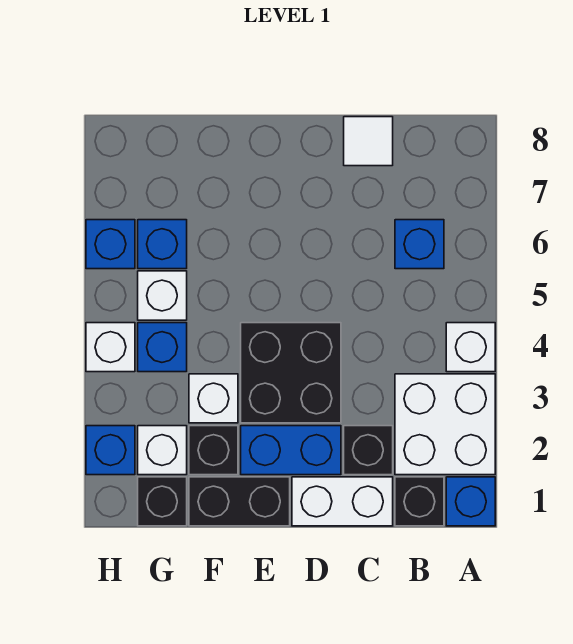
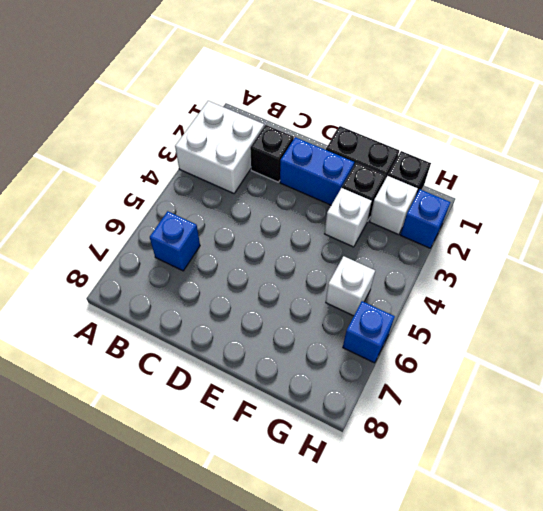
none -> blue brick A1 level 1
none -> white brick A4 level 1
none -> black brick B1 level 1

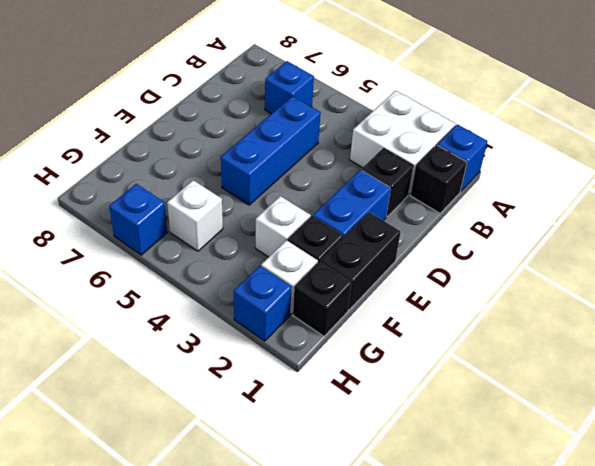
blue brick C5:E5 level 1 -> none
none -> white brick A4 level 1
none -> white brick C1:D1 level 1
none -> white tile C8 level 1

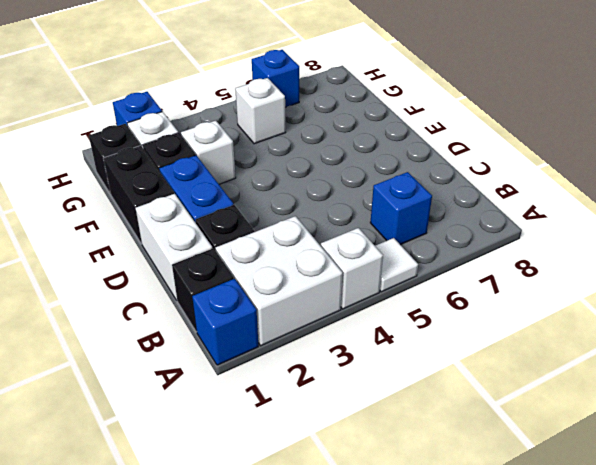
white tile A5 level 1 -> white tile C8 level 1
none -> black brick D3:E4 level 1
none -> blue brick G4 level 1
none -> blue brick G6 level 1

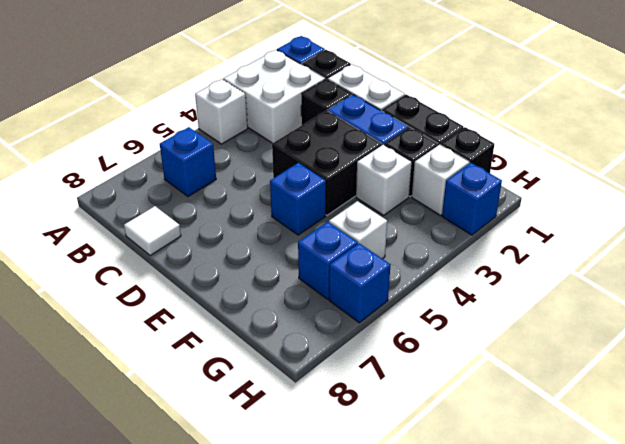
blue brick E5 level 1 -> blue brick G4 level 1
none -> white brick H4 level 1

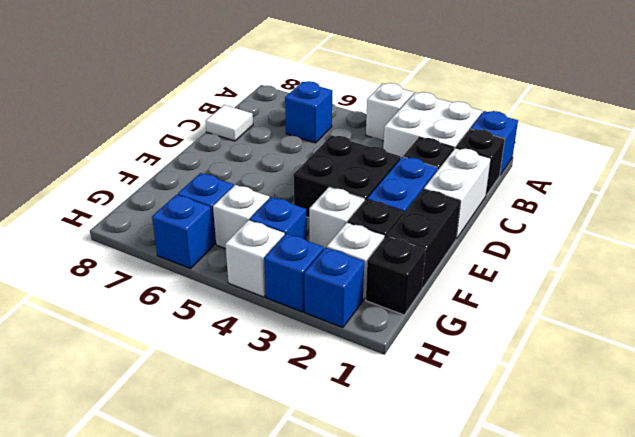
blue brick H3 level 1 -> none

